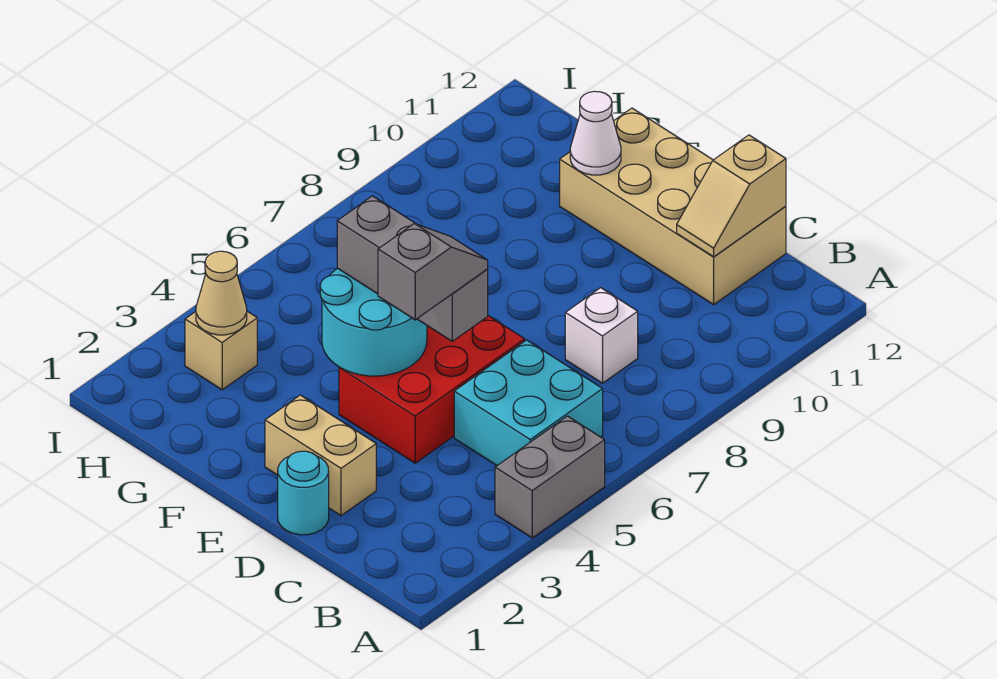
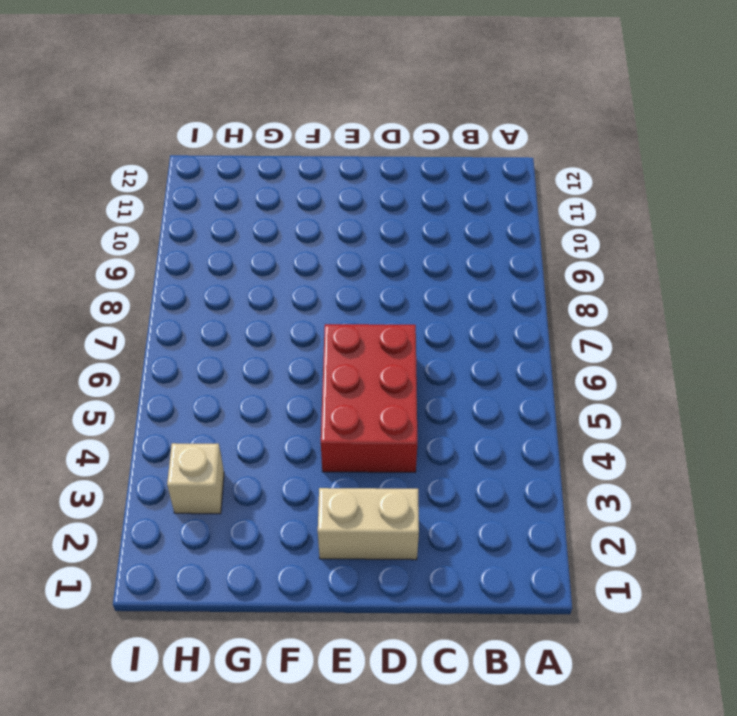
none -> grey brick A4:A5 level 1
none -> cyan brick B5:C6 level 1
none -> white brick C8 level 1

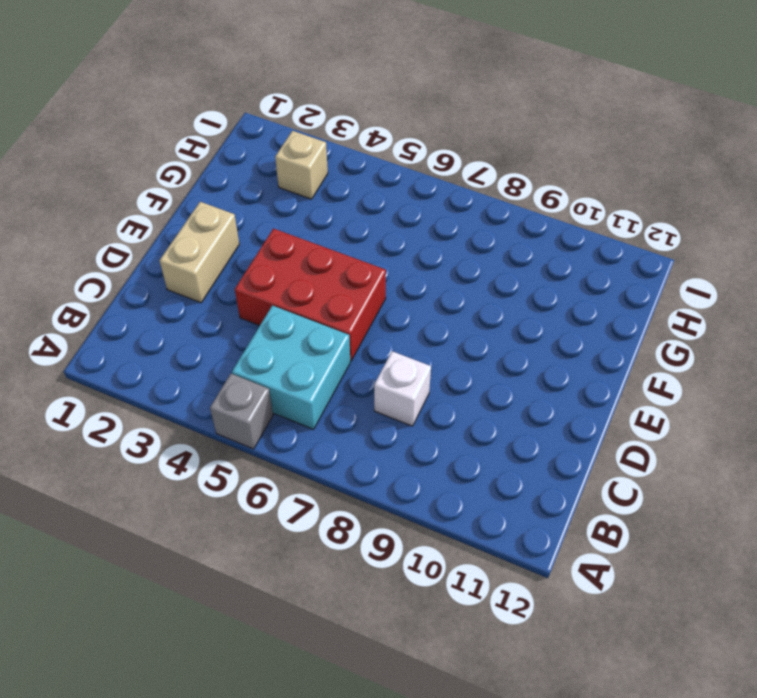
grey brick A5 level 1 -> grey brick A4:A5 level 1
none -> tan brick C11:F12 level 1
none -> cyan round brick D1 level 1
none -> tan slope C11:C12 level 2 top 12

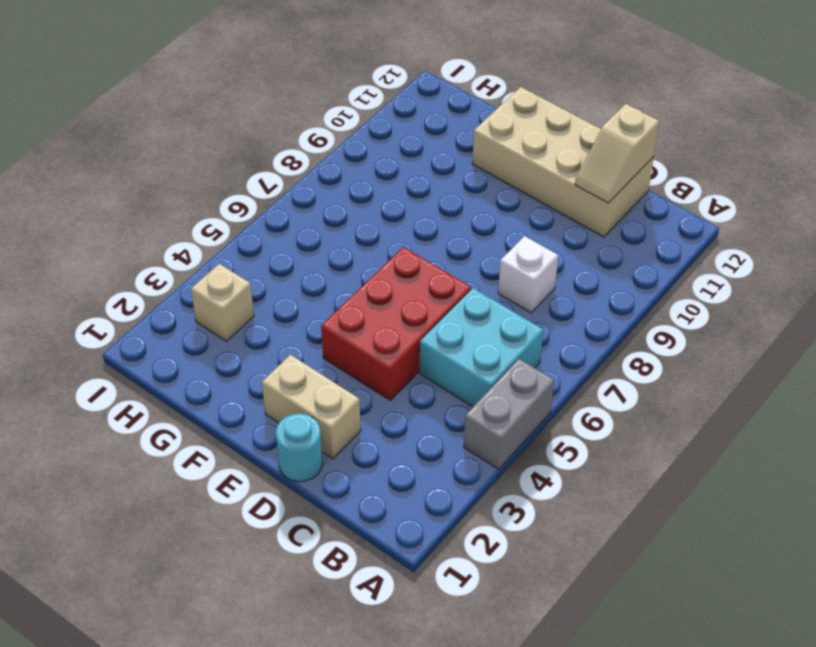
none -> cyan round brick E4:F5 level 2
none -> white cone F11 level 2
none -> tan cone H3 level 2

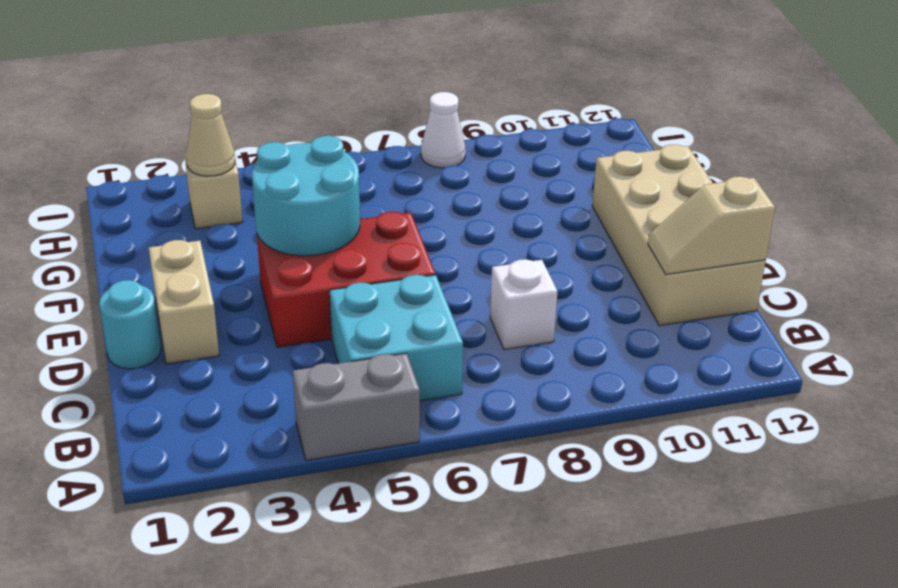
white cone I8 level 1 -> white cone F11 level 2
none -> grey brick D5:F5 level 3
none -> grey slope D4:D5 level 4 top 4

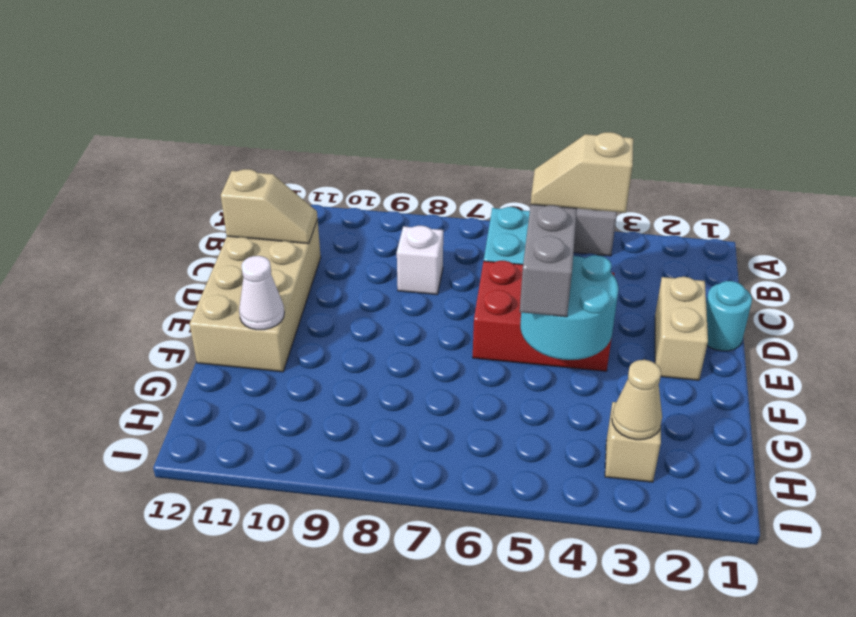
tan slope D4:D5 level 4 top 4 -> grey slope D4:D5 level 4 top 4

